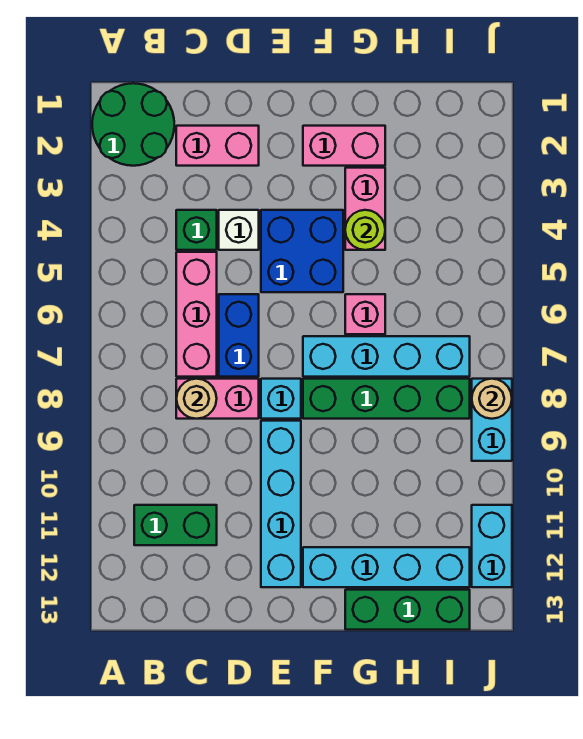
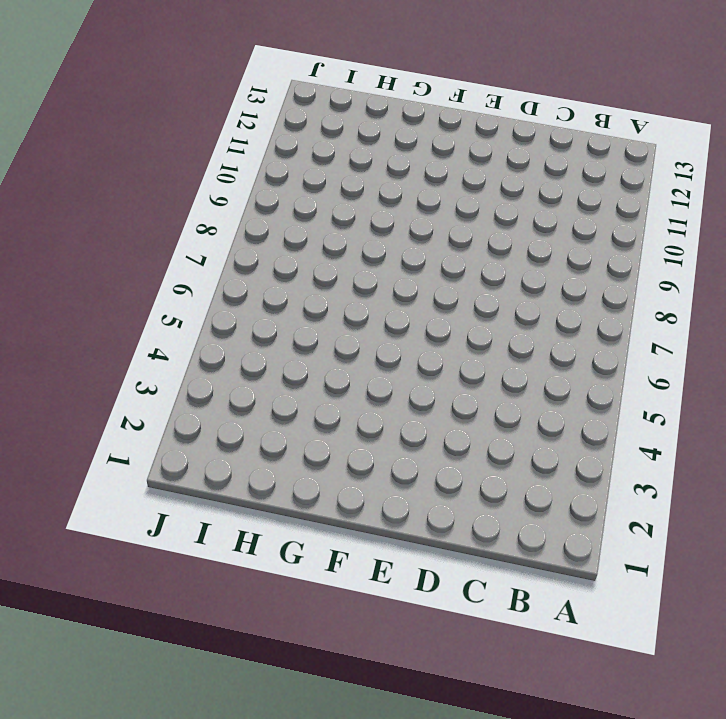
none -> green round brick A1:B2 level 1
none -> green brick B11:C11 level 1
none -> pink brick C2:D2 level 1

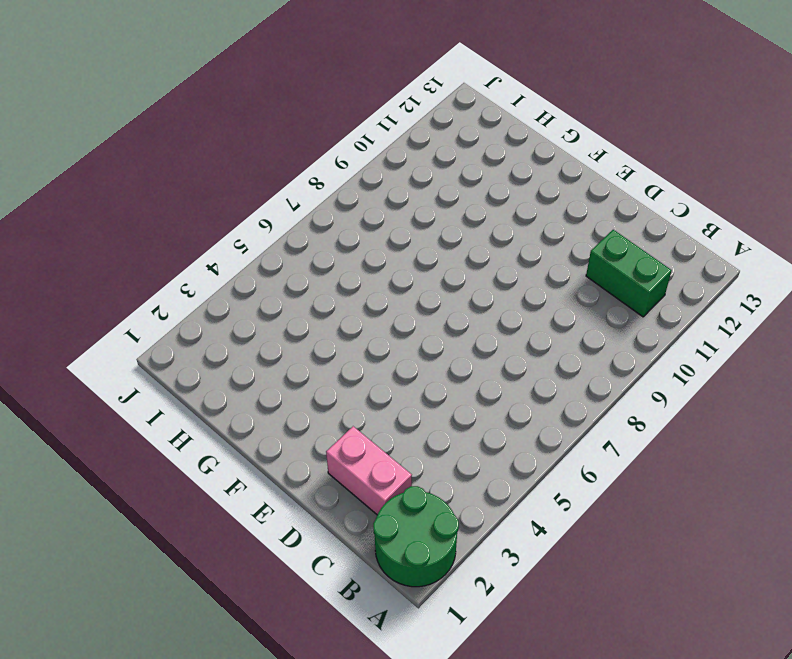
none -> green brick C4 level 1
none -> pink brick C5:C7 level 1
none -> pink brick C8:D8 level 1

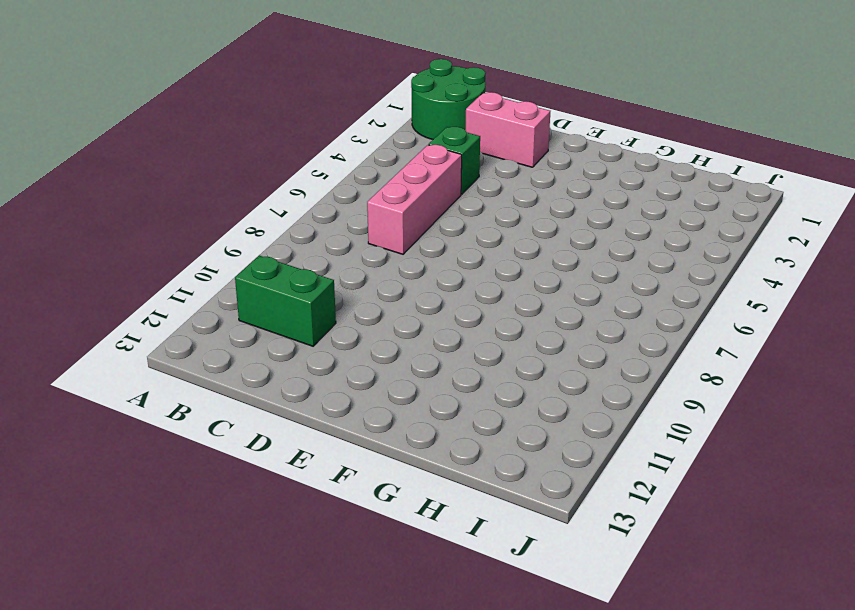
none -> pink brick C8:D8 level 1
none -> white brick D4 level 1
none -> blue brick D6:D7 level 1

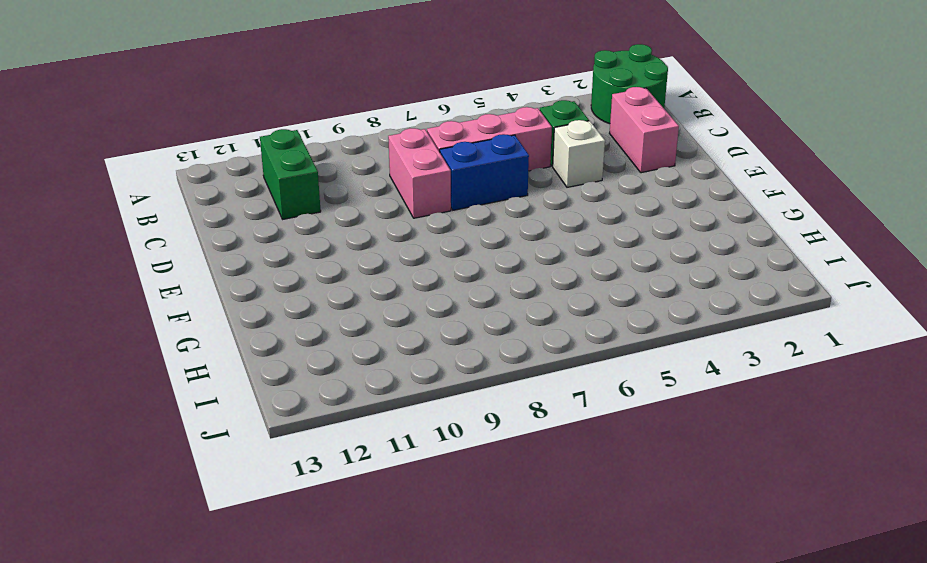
none -> blue brick E4:F5 level 1
none -> cyan brick E8 level 1
none -> cyan brick E9:E12 level 1

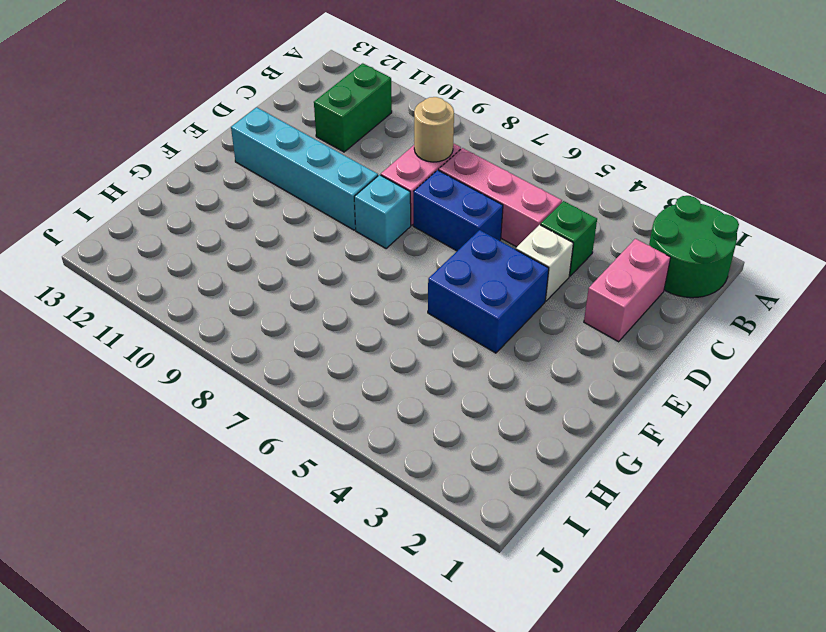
none -> pink brick F2:G2 level 1
none -> cyan brick F7:I7 level 1
none -> green brick F8:I8 level 1

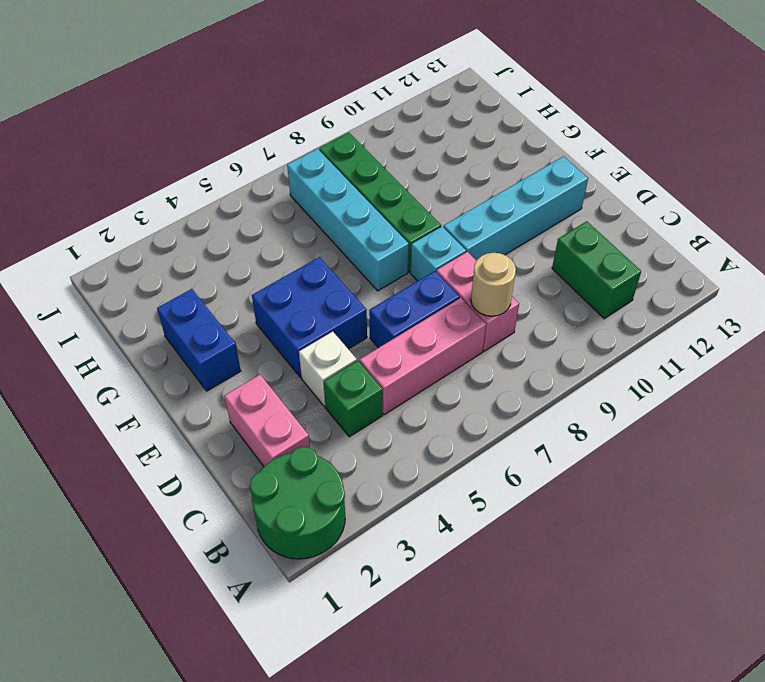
blue brick F2:G2 level 1 -> pink brick F2:G2 level 1
none -> cyan brick F12:I12 level 1
none -> pink brick G3:G4 level 1
none -> pink brick G6 level 1

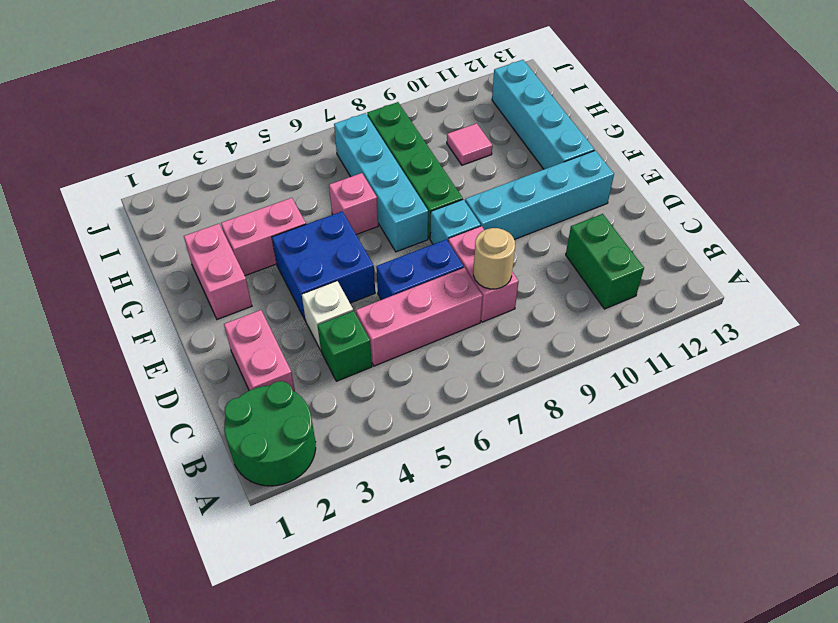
pink tile H10 level 1 -> none
none -> green brick G13:I13 level 1
none -> cyan brick J8:J9 level 1
none -> cyan brick J11:J12 level 1

